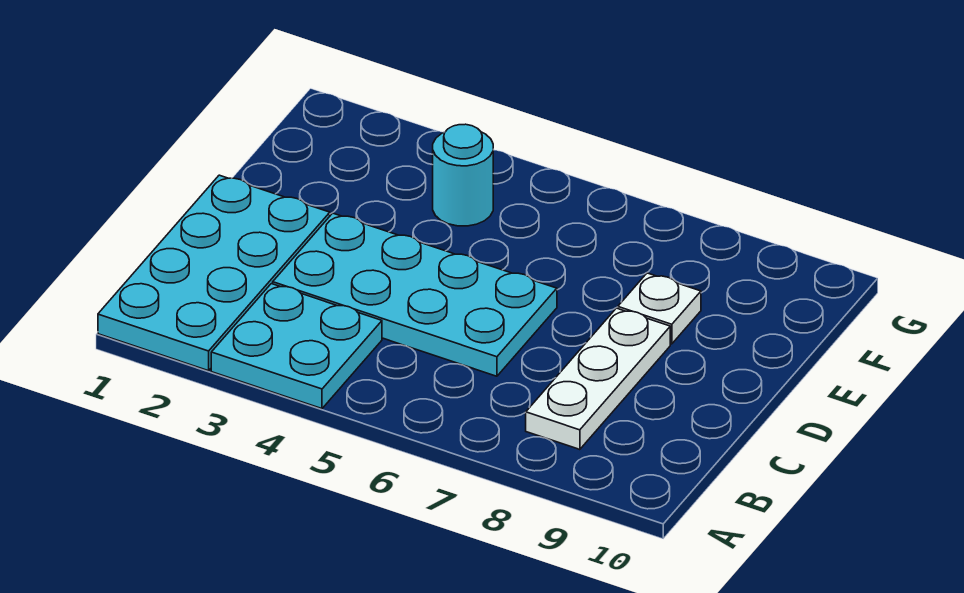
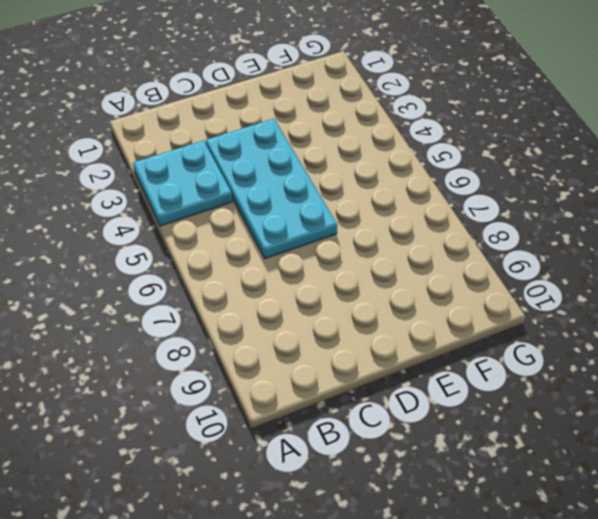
none -> cyan plate A1:D2 level 1
none -> white plate B8:D8 level 1

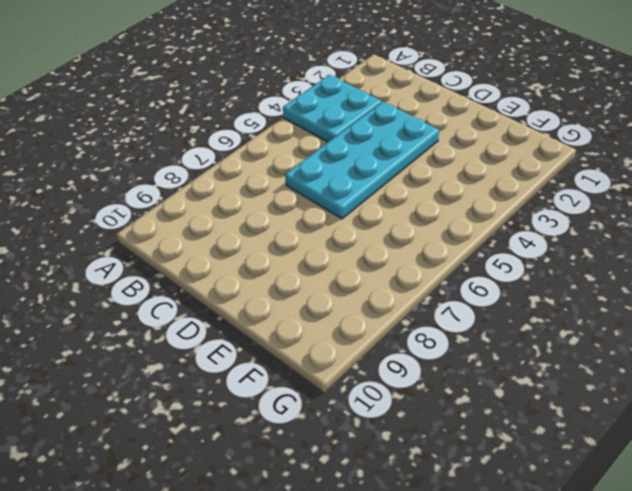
none -> cyan plate A1:D2 level 1
none -> white plate B8:D8 level 1

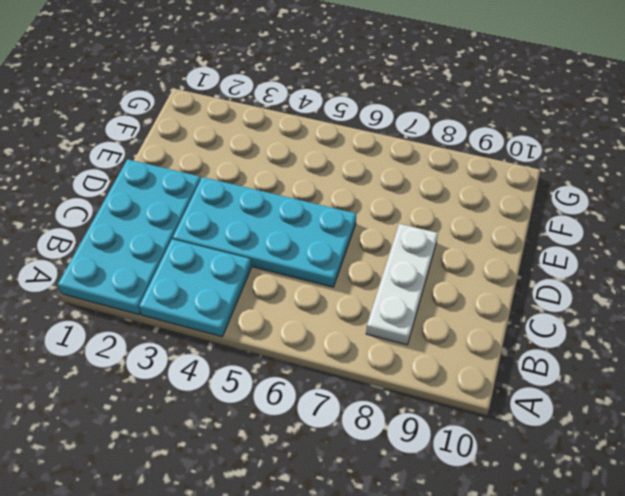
none -> white plate E8 level 1
none -> cyan round brick F4 level 1

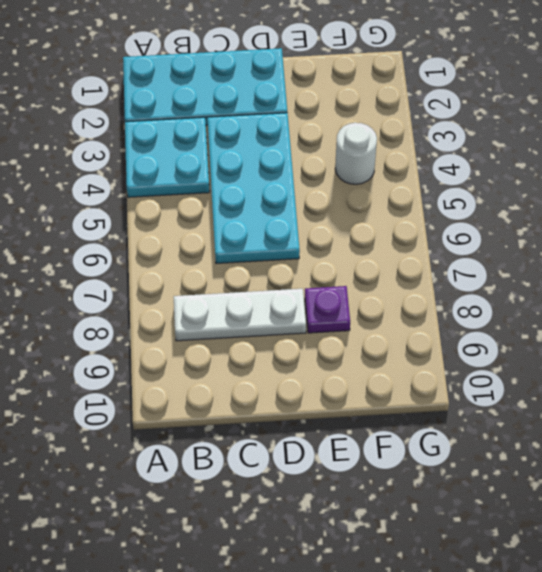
purple plate E8 level 1 -> white plate E8 level 1
white round brick F4 level 1 -> cyan round brick F4 level 1

